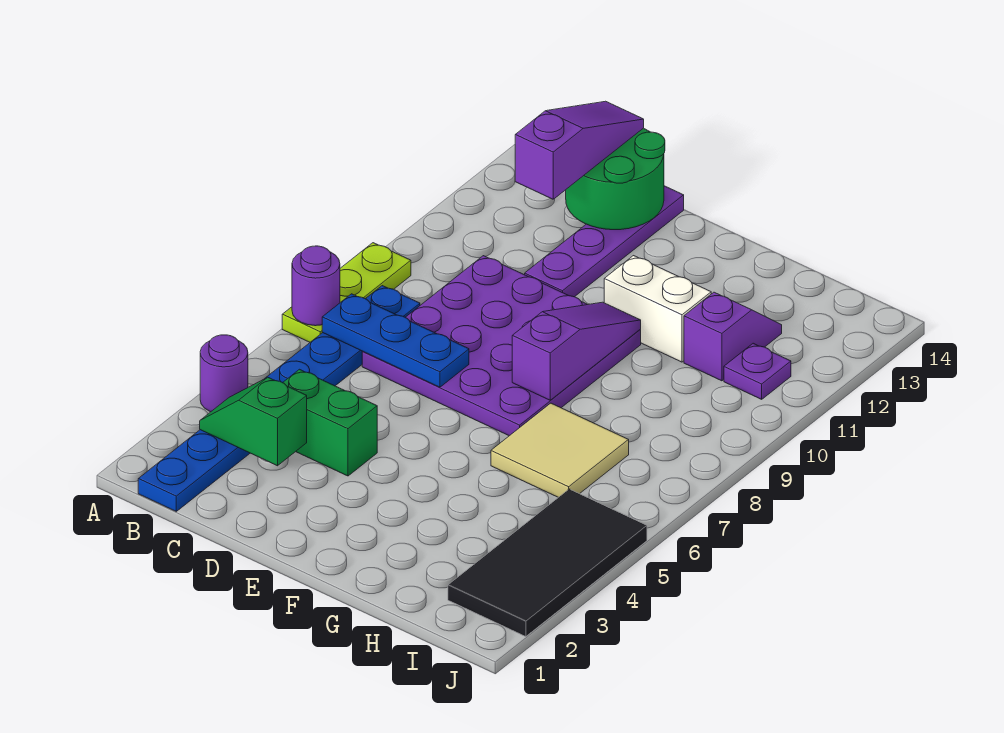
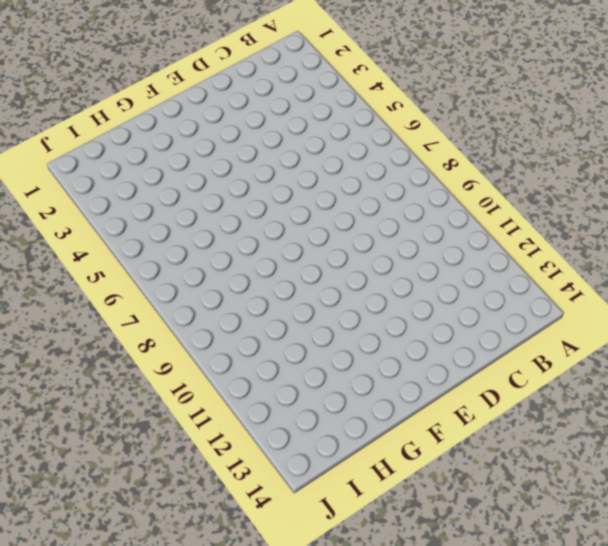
none -> purple round brick A4 level 1
none -> lime plate A7:A9 level 1
none -> blue plate B1:B8 level 1

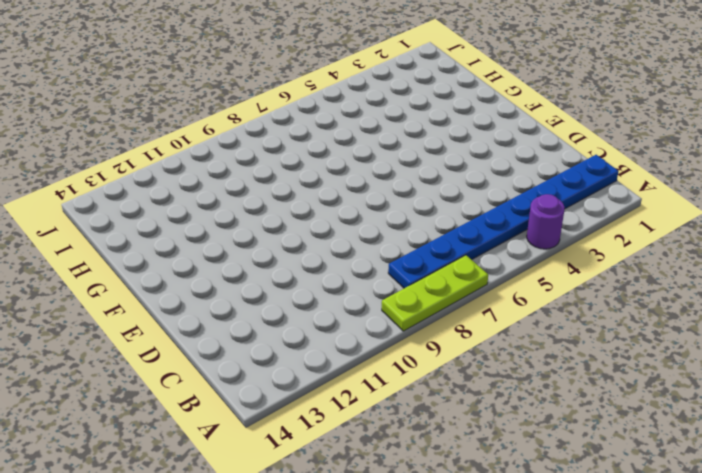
none -> green brick C4:D4 level 1
none -> purple plate C7:F10 level 1
none -> purple plate D11:D14 level 1

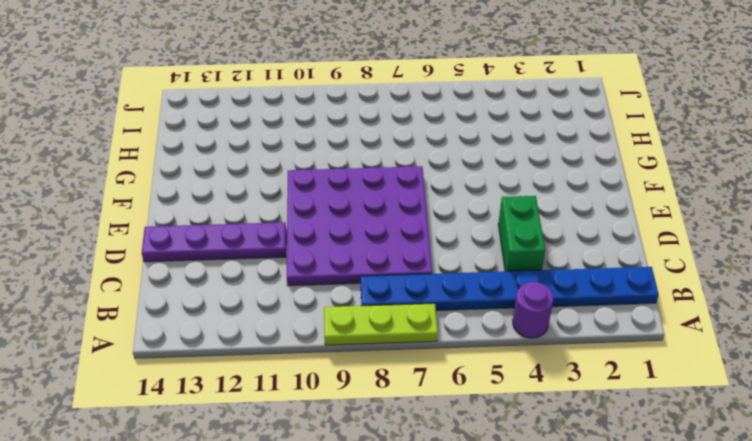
none -> white brick F11:G11 level 1
none -> tan tile G6:H7 level 1
none -> purple slope H11:H12 level 1 top 11

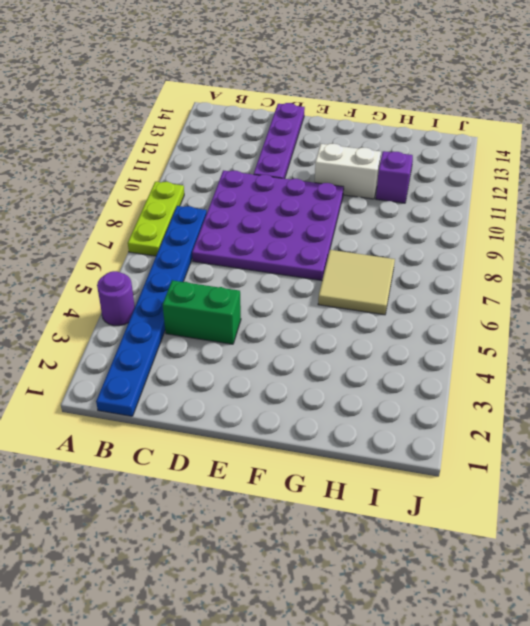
none -> black tile I2:J5 level 1
none -> purple plate I11 level 1
none -> purple round brick A7 level 2

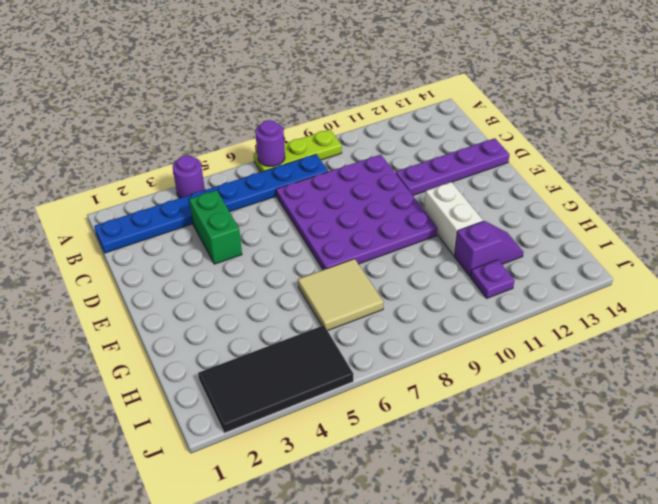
none -> green slope B3:C3 level 2 top C
none -> blue plate B7:D7 level 2
none -> green round brick C13:D14 level 2

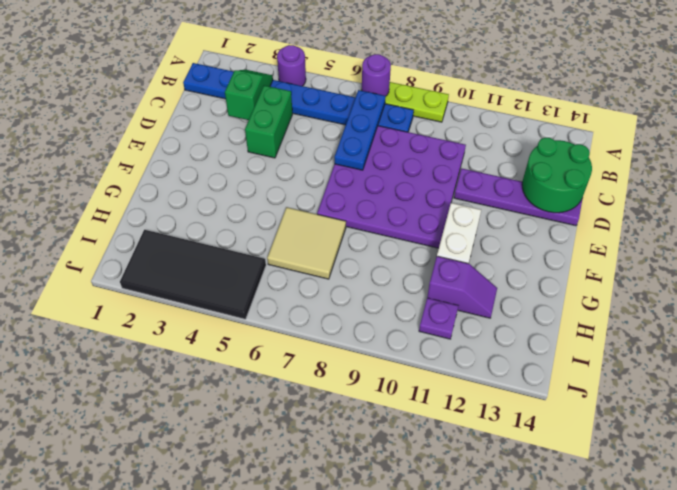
none -> purple slope F8:F10 level 2 top 8
none -> purple slope C12:C14 level 3 top 12

